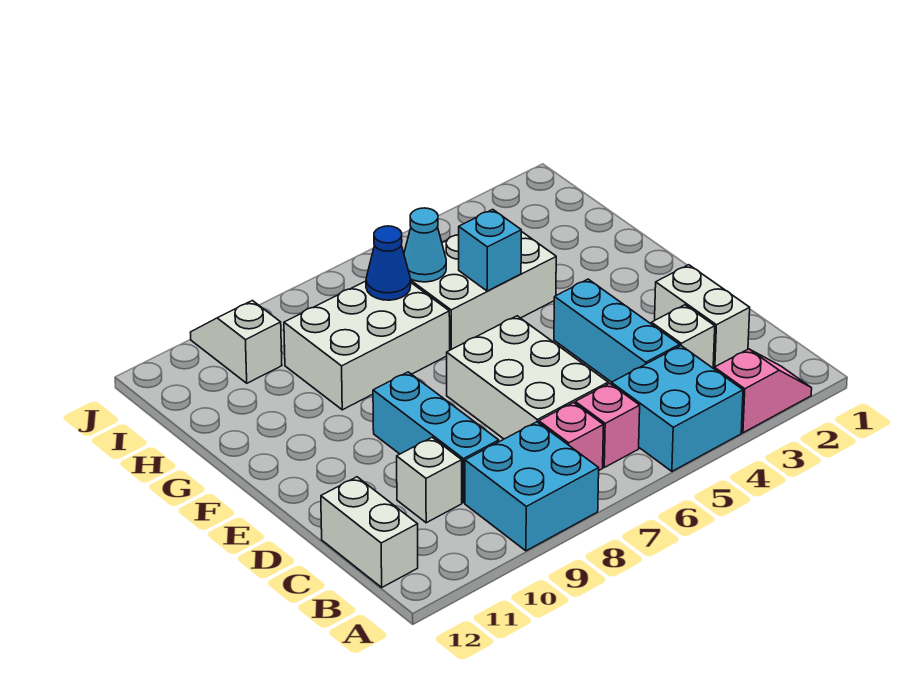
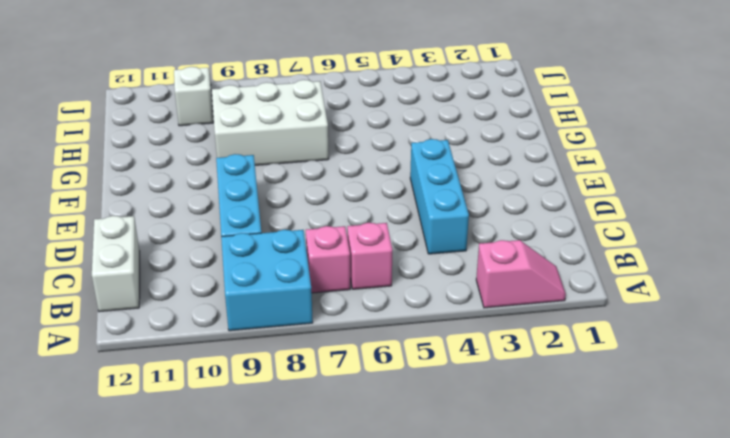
none -> cyan brick A4:B5 level 1
none -> white brick C2:D2 level 1
none -> white brick C3 level 1

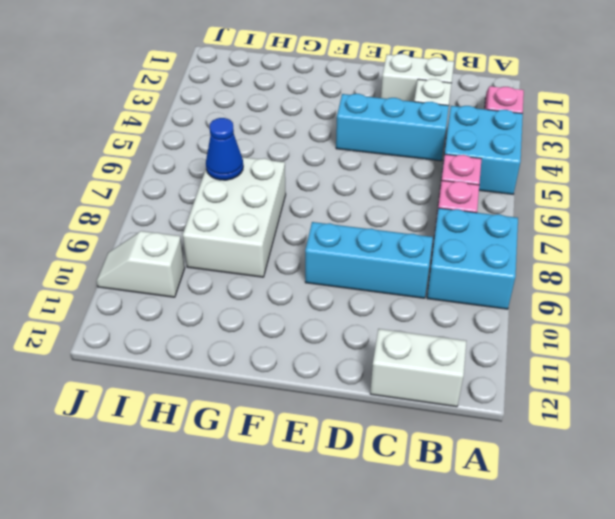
none -> white brick C6:E7 level 1
none -> white brick C10 level 1
none -> white brick G4:H6 level 1

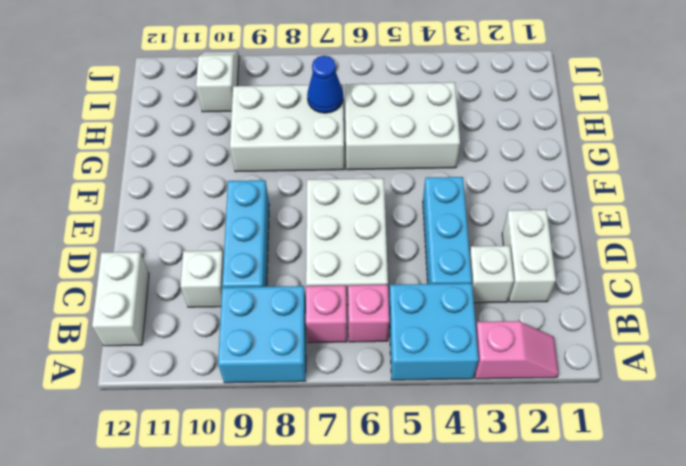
none -> cyan brick G5 level 2
none -> cyan cone H6 level 2

